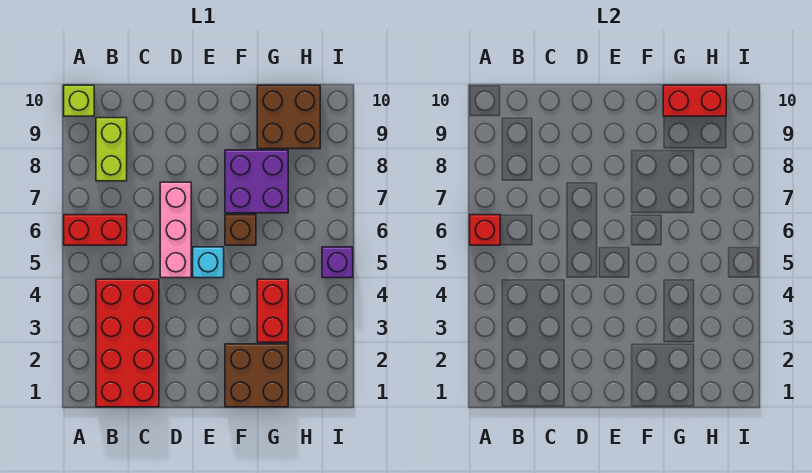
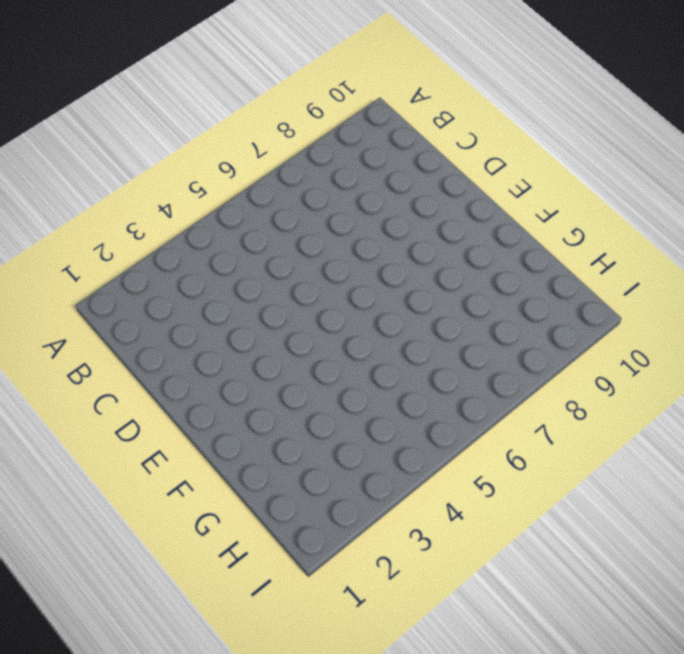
none -> red brick A6:B6 level 1
none -> lime brick A10 level 1
none -> red brick B1:C4 level 1

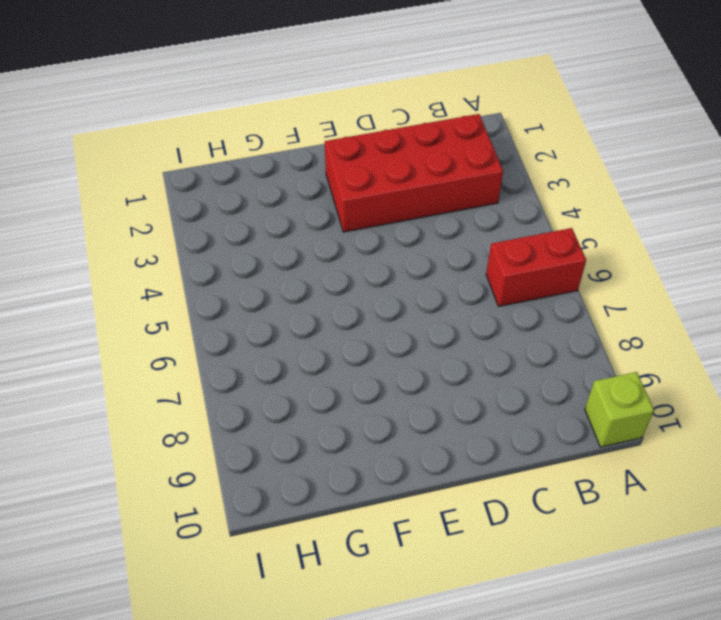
red brick B2:E3 level 1 -> red brick B1:C4 level 1
none -> lime brick B8:B9 level 1
none -> pink brick D5:D7 level 1
none -> cyan brick E5 level 1

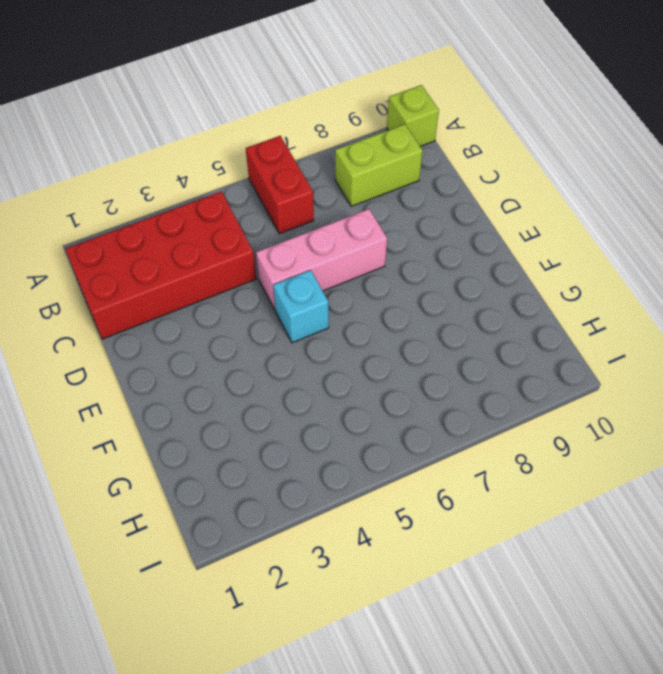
none -> brown brick F1:G2 level 1
none -> brown brick F6 level 1
none -> purple brick F7:G8 level 1

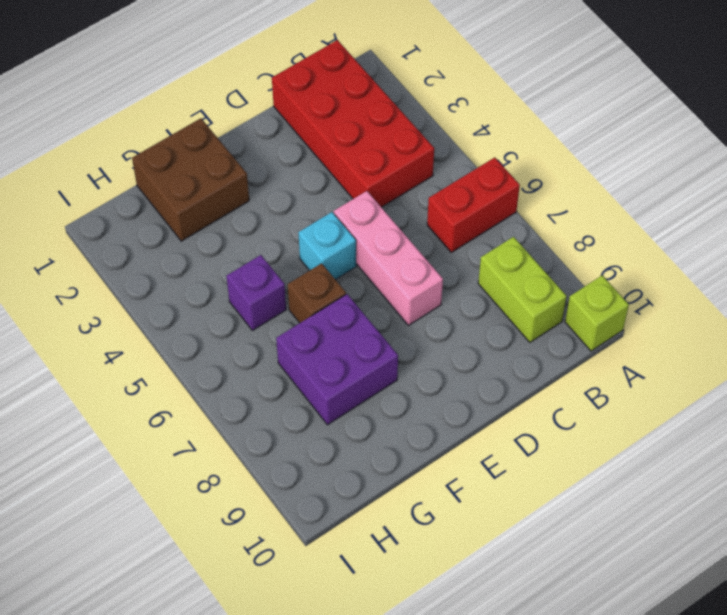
purple brick G5 level 1 -> purple brick I5 level 1
none -> red brick G3:G4 level 1
none -> brown brick G9:H10 level 1
none -> red brick A6 level 2

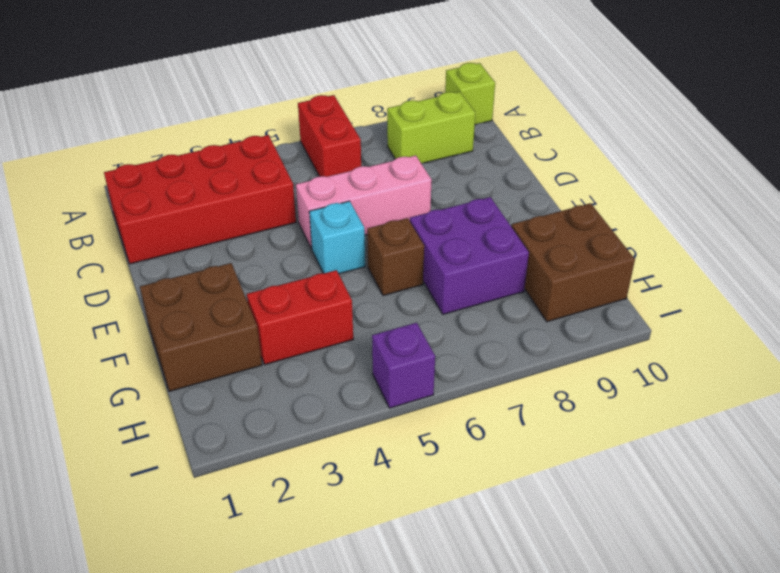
none -> red brick A6 level 2
none -> red brick G10:H10 level 2

